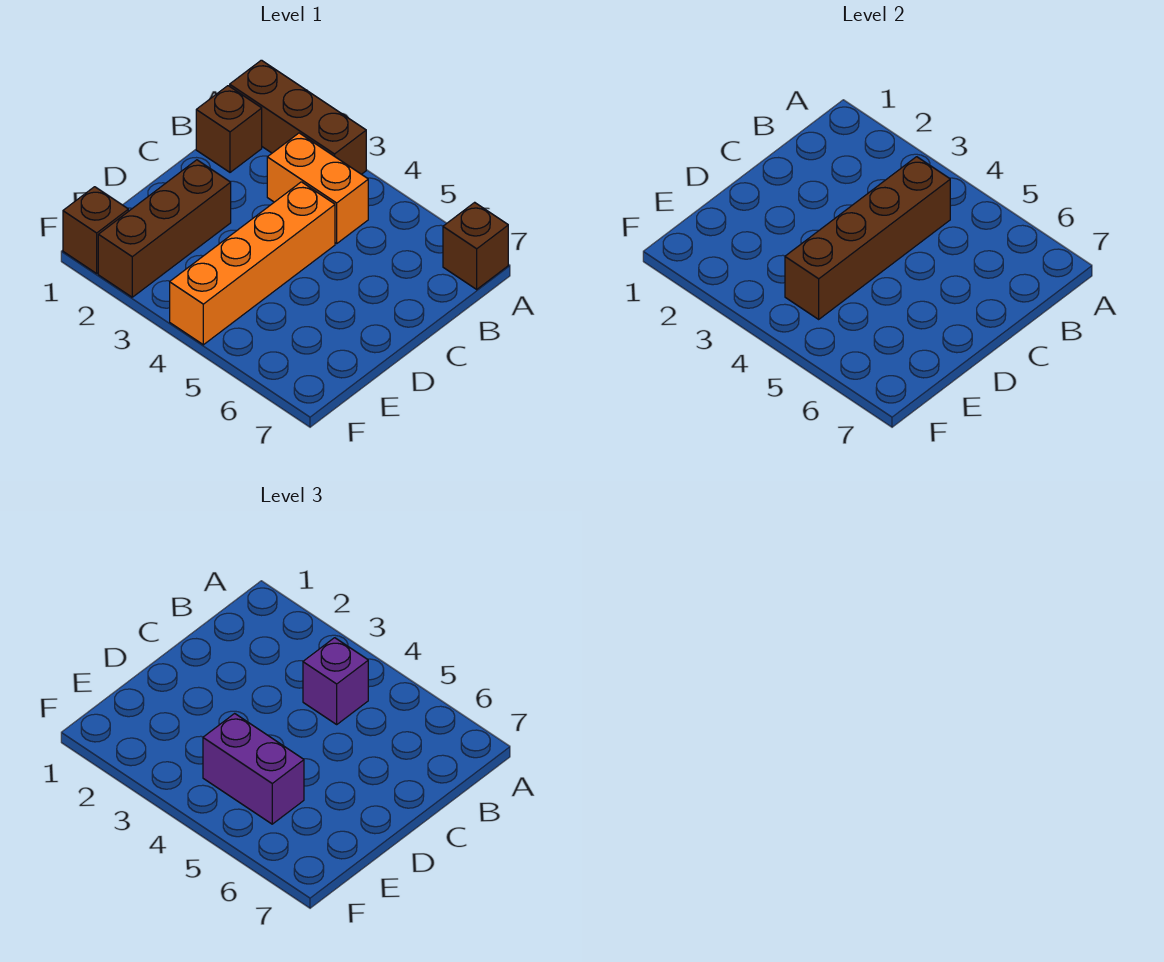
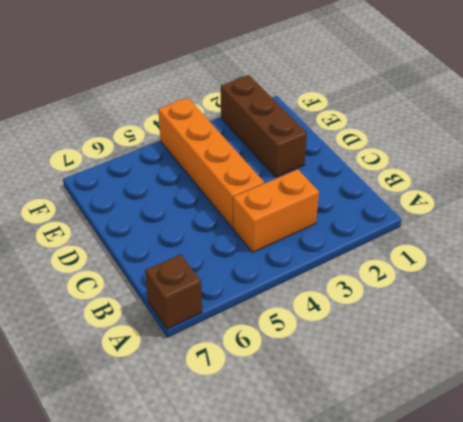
none -> brown brick A1:A3 level 1
none -> brown brick B1 level 1

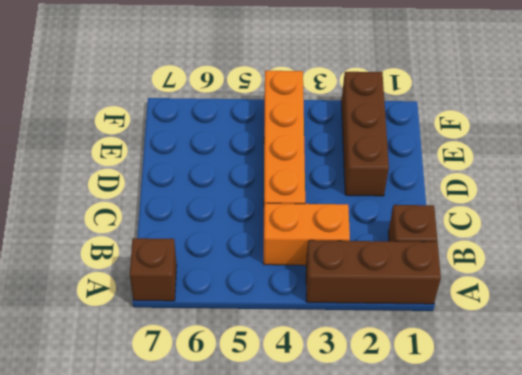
none -> brown brick F1 level 1
none -> brown brick B4:E4 level 2

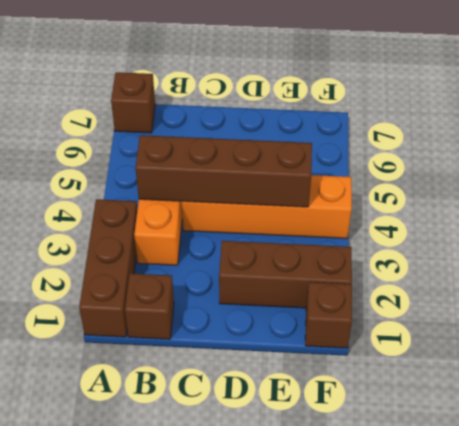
none -> purple brick B4 level 3
none -> purple brick E4:E5 level 3

